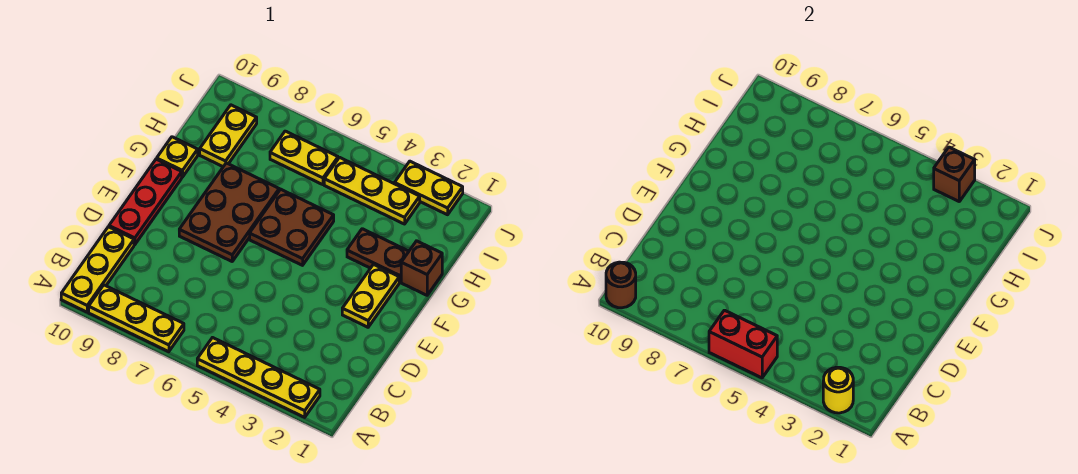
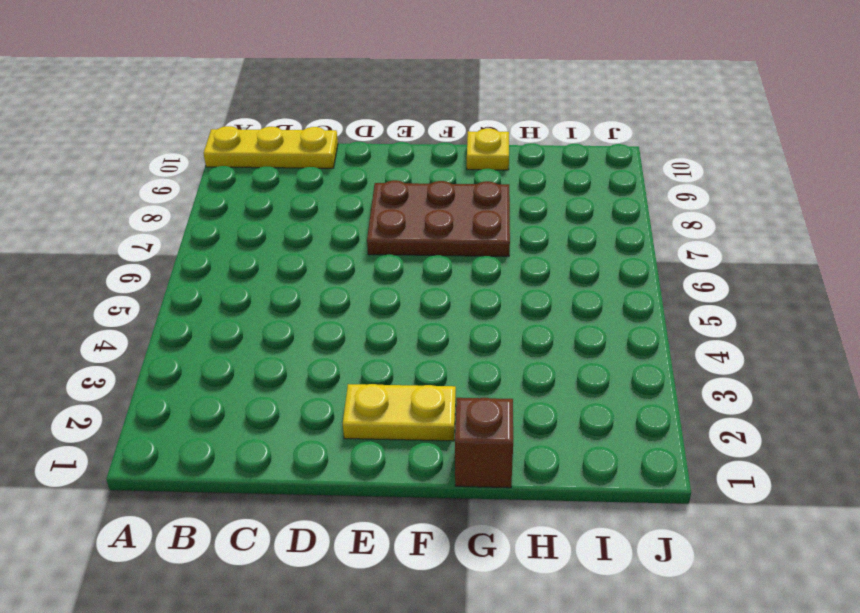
none -> yellow plate A2:A5 level 1
none -> yellow plate A7:A9 level 1
none -> red plate D10:F10 level 1

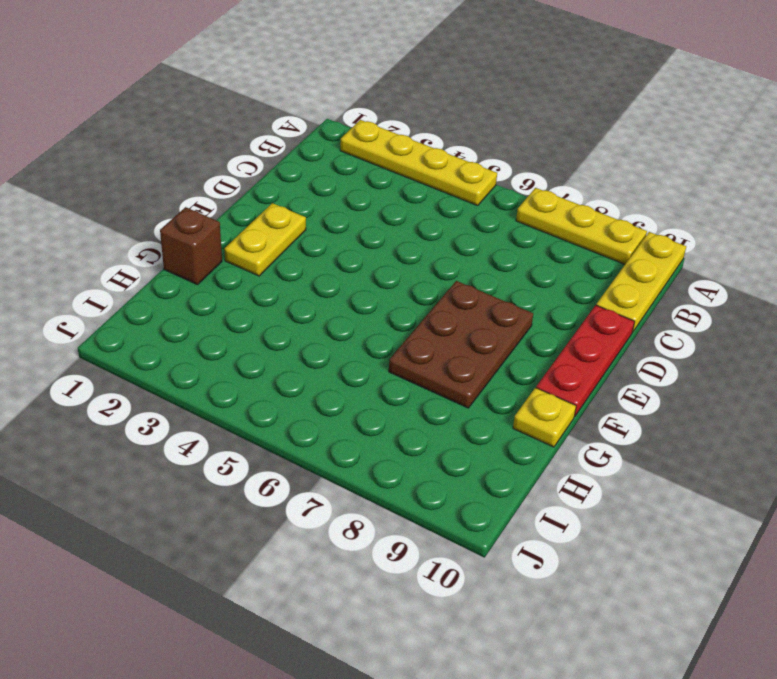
none -> brown plate F5:G6 level 1
none -> brown plate G2:G3 level 1
none -> yellow plate H9:I9 level 1

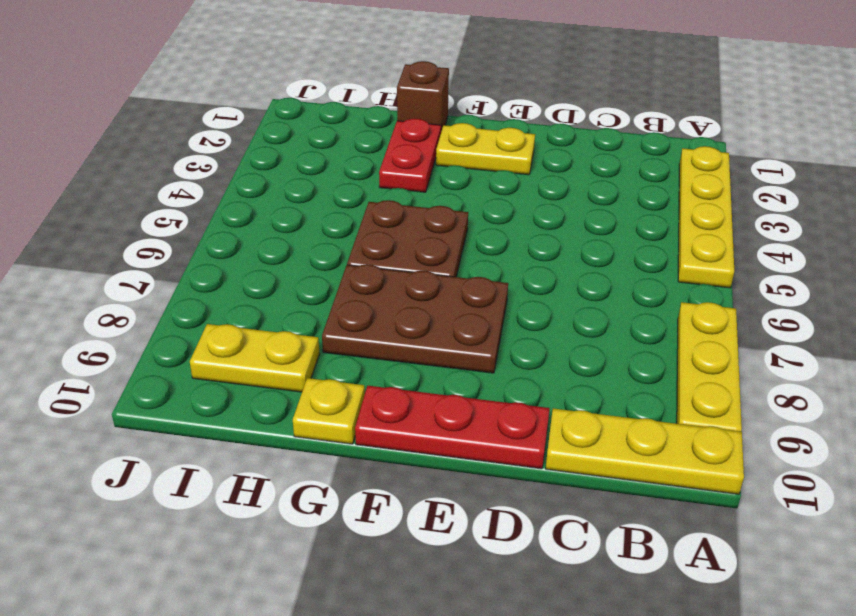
red plate G2:G3 level 1 -> brown plate G2:G3 level 1
none -> yellow plate I3:I5 level 1
none -> yellow plate I6:I7 level 1
none -> yellow plate J2:J3 level 1

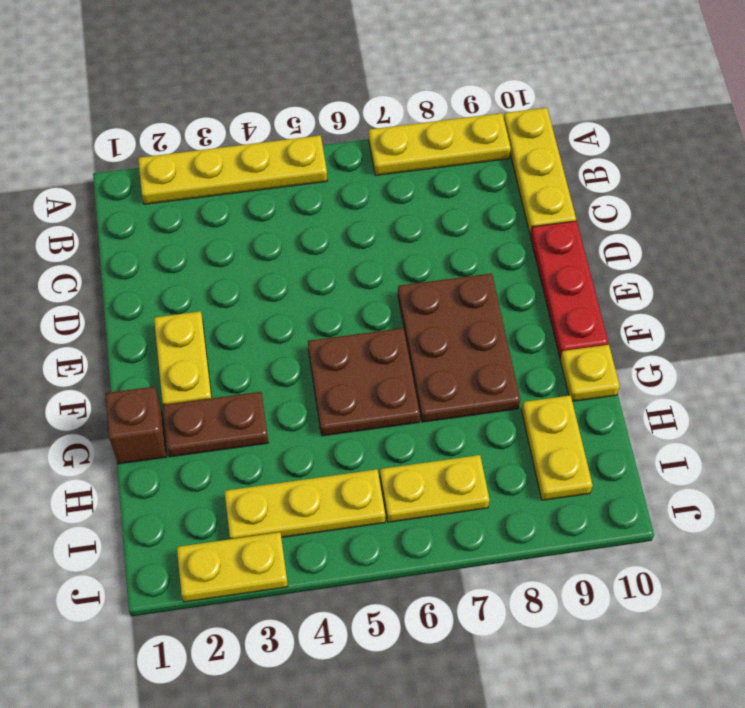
none -> yellow round brick A2 level 2
none -> red brick A5:A6 level 2
none -> brown round brick A10 level 2

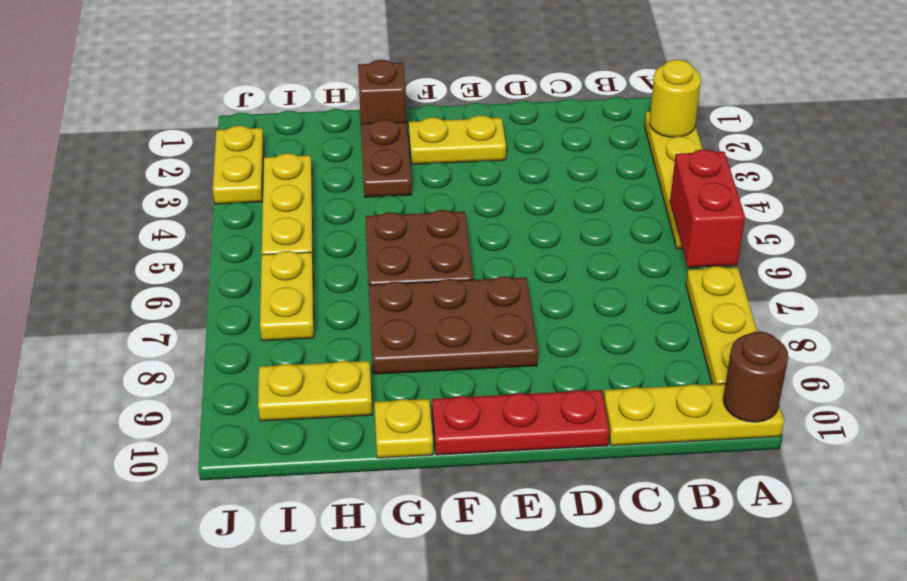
none -> brown brick J3 level 2

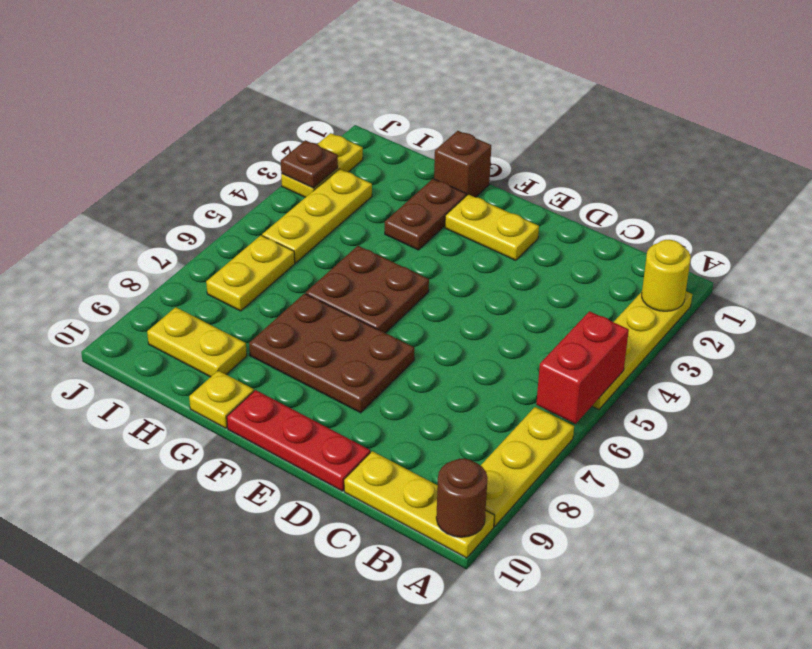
brown plate J3 level 2 -> brown brick J3 level 2

